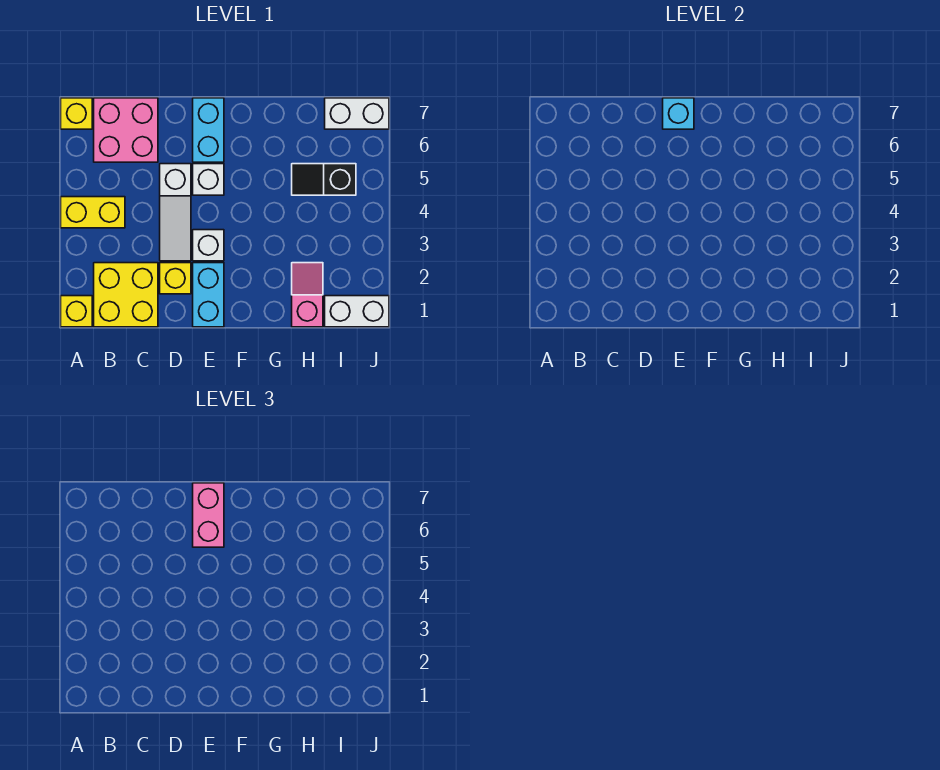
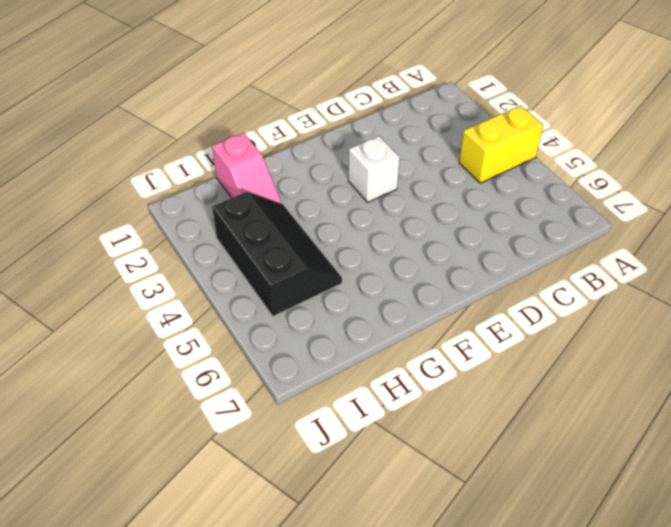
black slope H3:I5 level 1 top I -> black slope H5:I5 level 1 top I
none -> yellow brick A1 level 1
none -> yellow brick A7 level 1
none -> yellow brick B1:C2 level 1

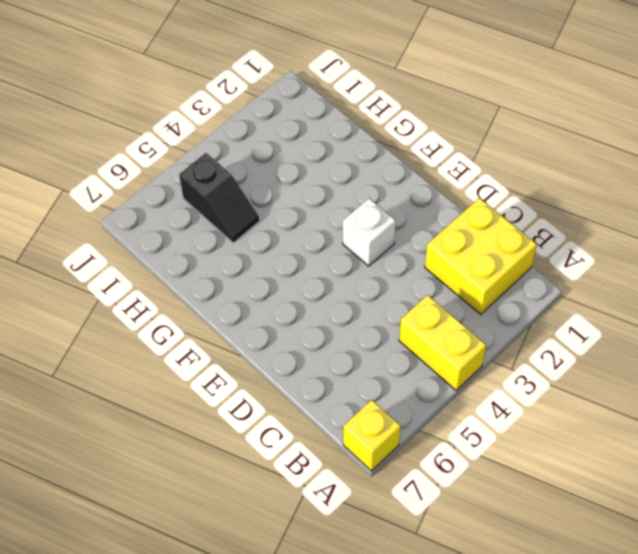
none -> yellow brick A1 level 1
none -> pink brick B6:C7 level 1
none -> yellow brick D2 level 1

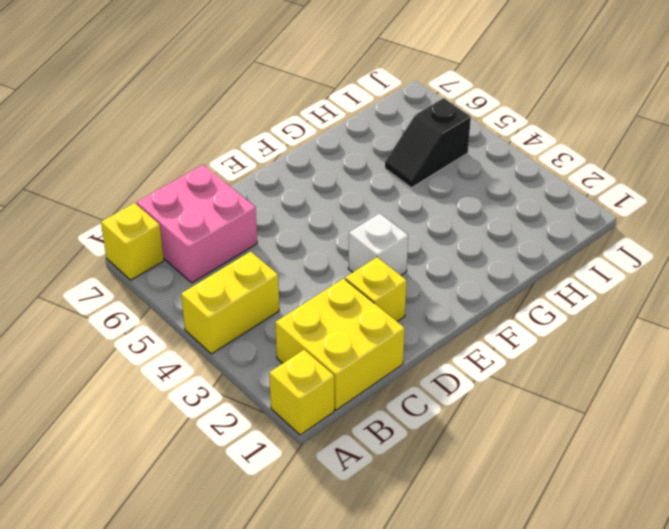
none -> white slope D3:D5 level 1 top 5
none -> cyan brick E1:E2 level 1
none -> white brick E5 level 1

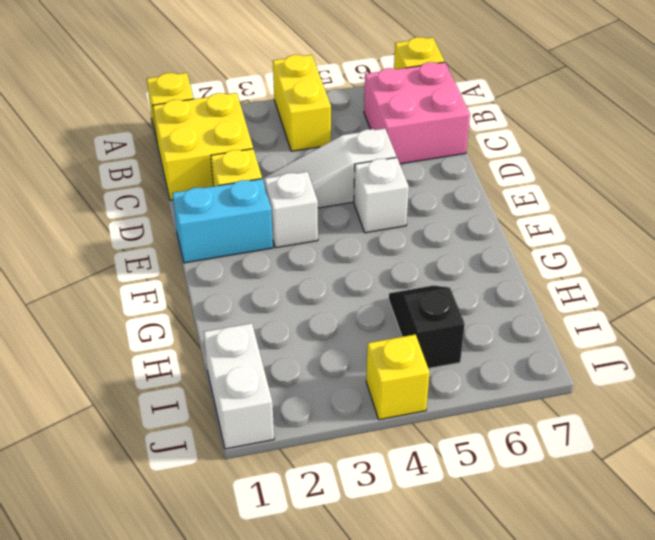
yellow brick J4 level 1 -> none
none -> cyan brick E6:E7 level 1
none -> pink slope H1:H2 level 1 top 1
none -> white brick I7:J7 level 1

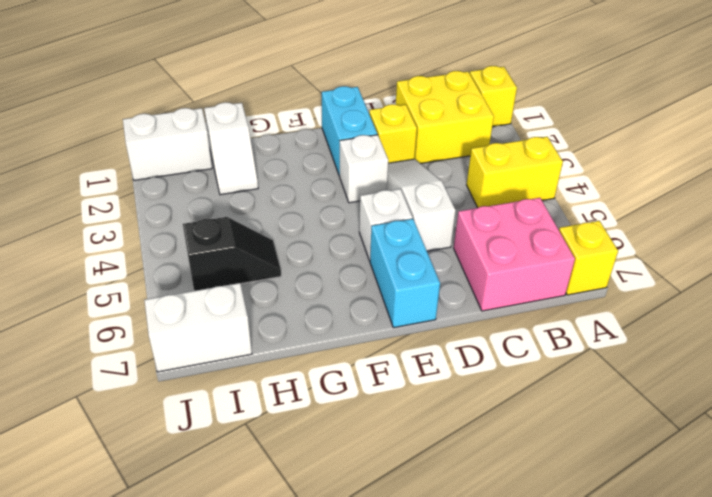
white slope H1:H2 level 1 top 1 -> pink slope H1:H2 level 1 top 1
none -> cyan brick E7 level 2
none -> pink brick E6:E7 level 3

